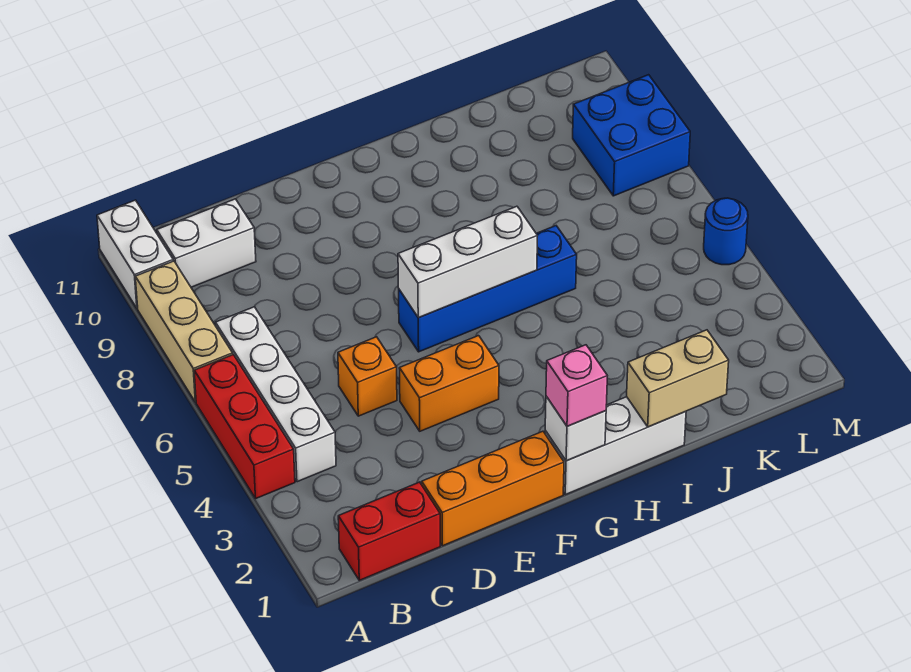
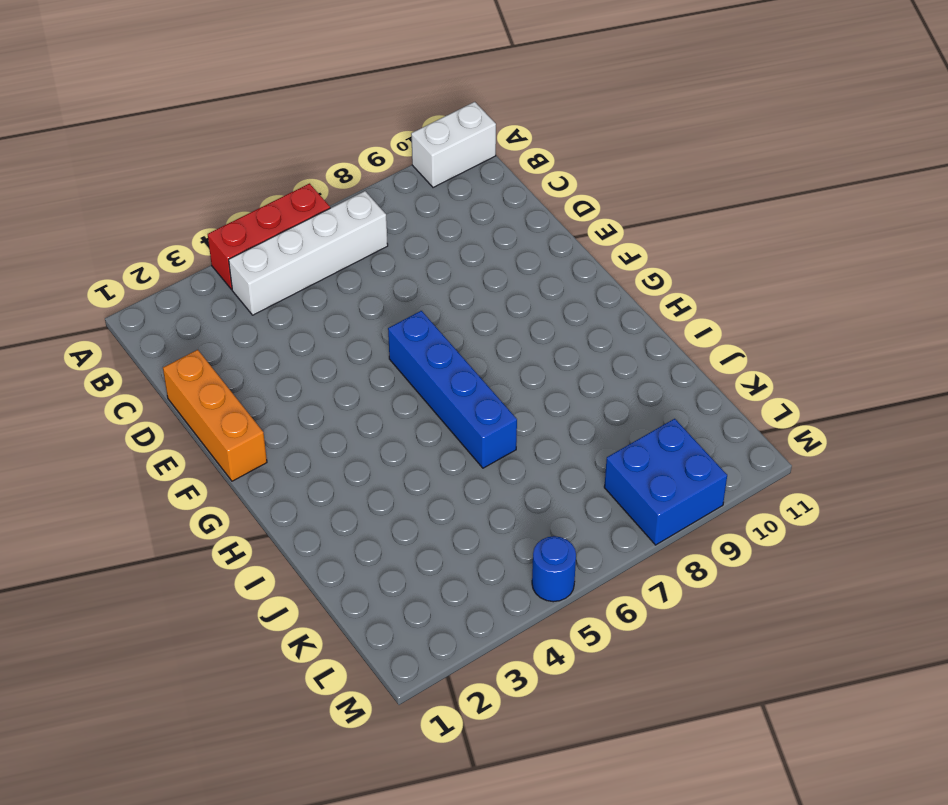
none -> tan brick A7:A9 level 1
none -> red brick B1:C1 level 1
none -> white brick B10:C10 level 1

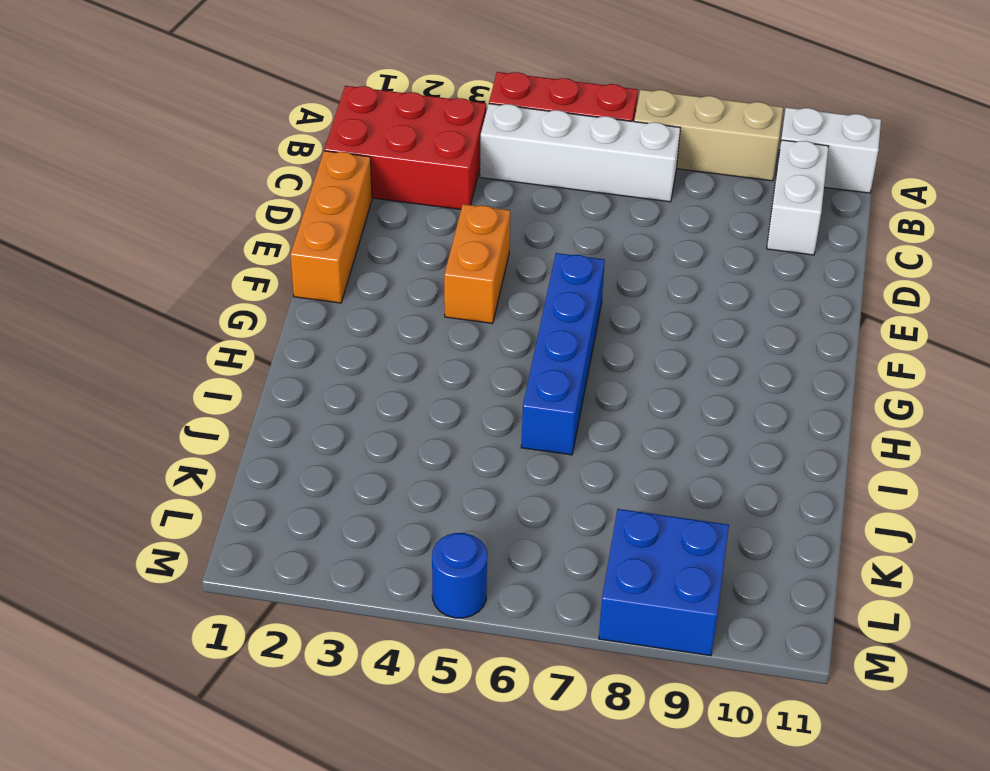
red brick B1:C3 level 1 -> red brick B1:C1 level 1
none -> orange brick D5 level 1
none -> white brick G1:I1 level 1
none -> white brick F6:H6 level 2

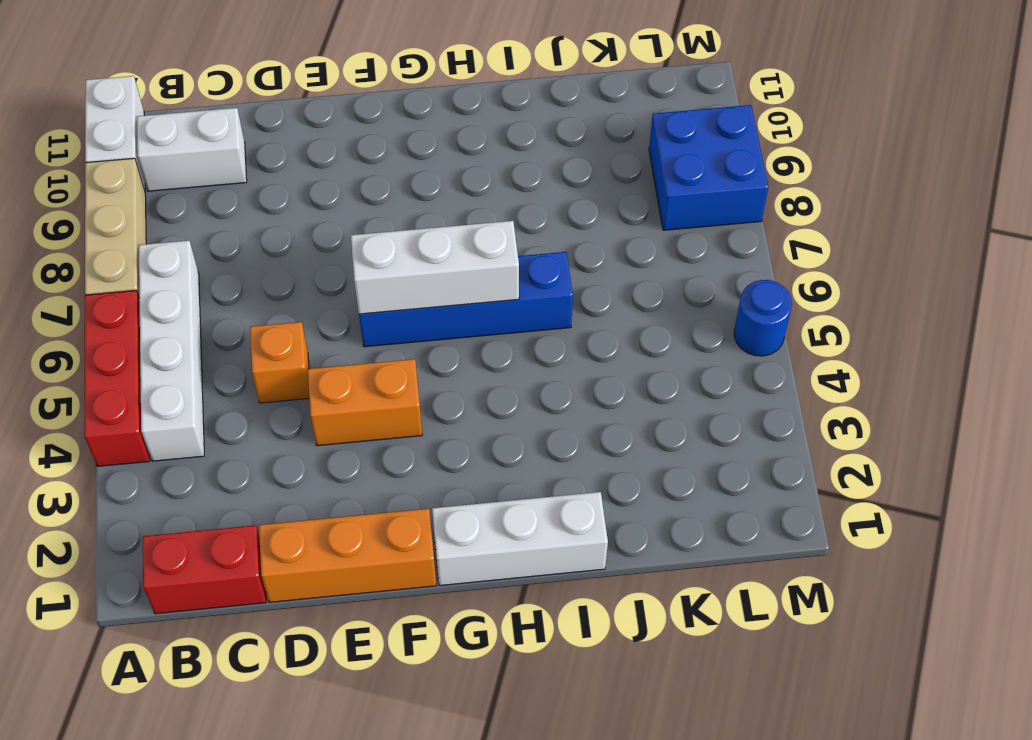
none -> white brick G1 level 2
none -> tan brick I1:J1 level 2
none -> pink brick G1 level 3

